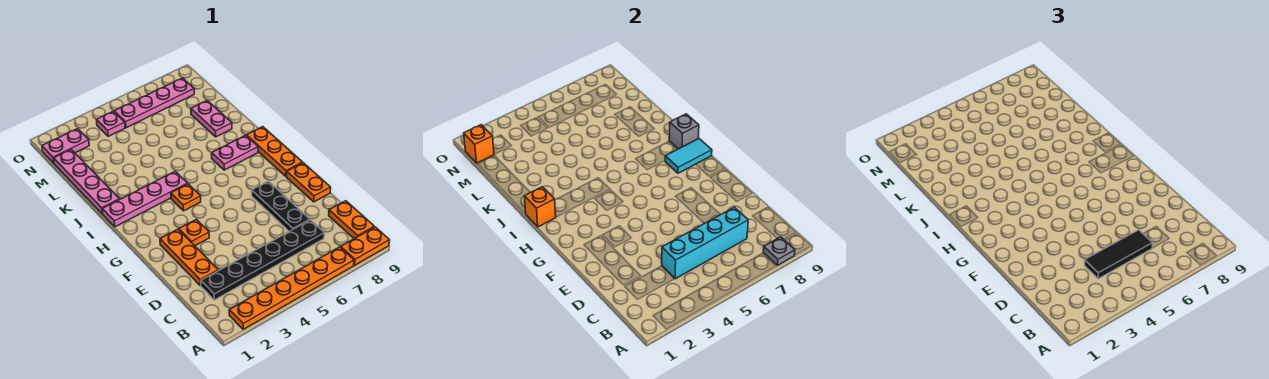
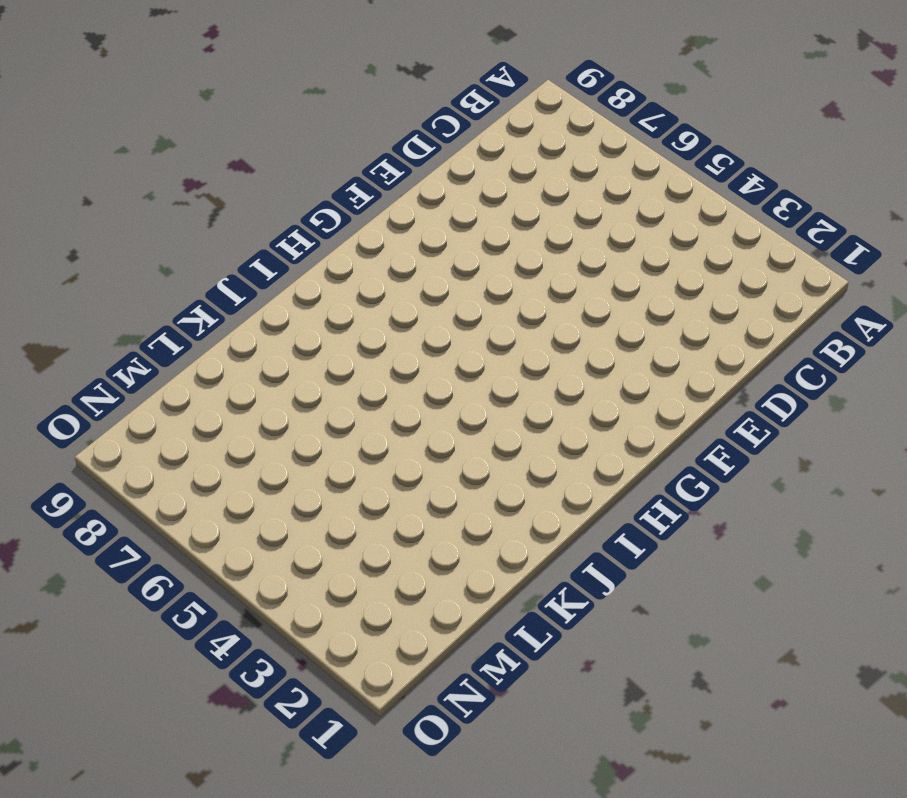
none -> orange plate A2:A7 level 1
none -> orange plate A8:A9 level 1
none -> orange plate B9:C9 level 1

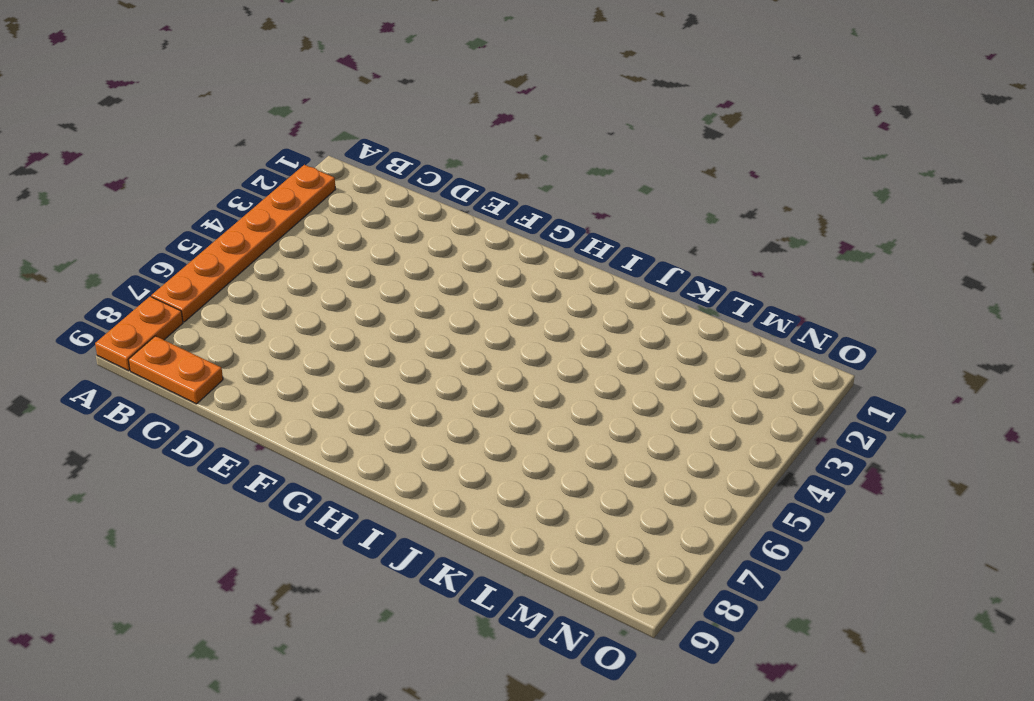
none -> black plate C2:C7 level 1
none -> orange plate D2:F2 level 1
none -> black plate D7:F7 level 1

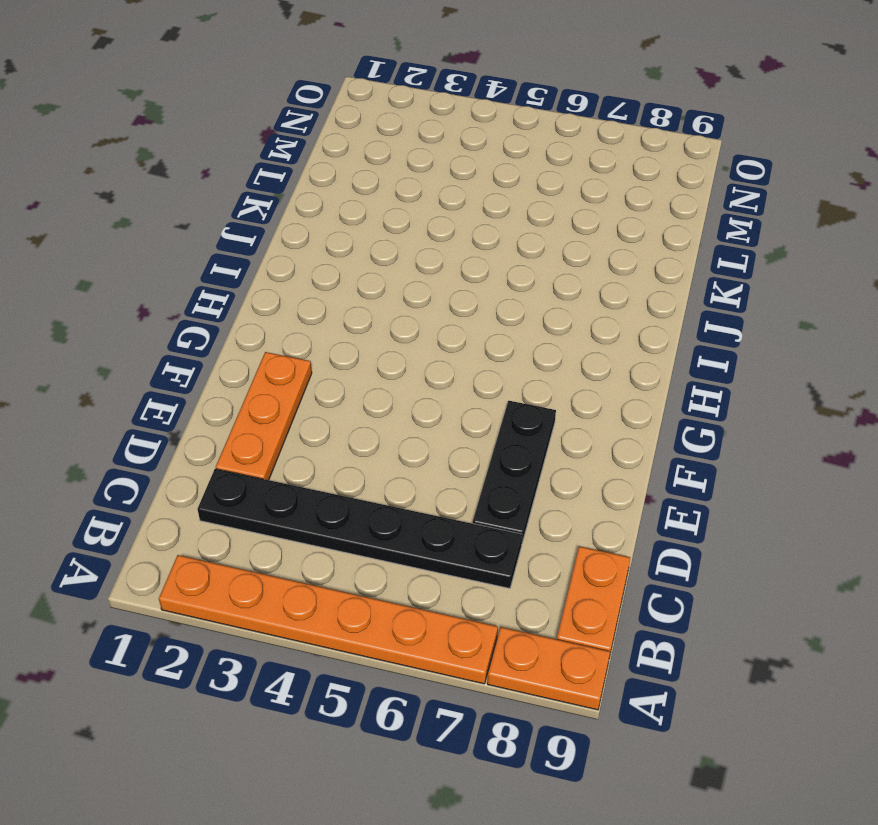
none -> orange plate E9:F9 level 1
none -> orange plate F3 level 1
none -> orange plate G9:I9 level 1

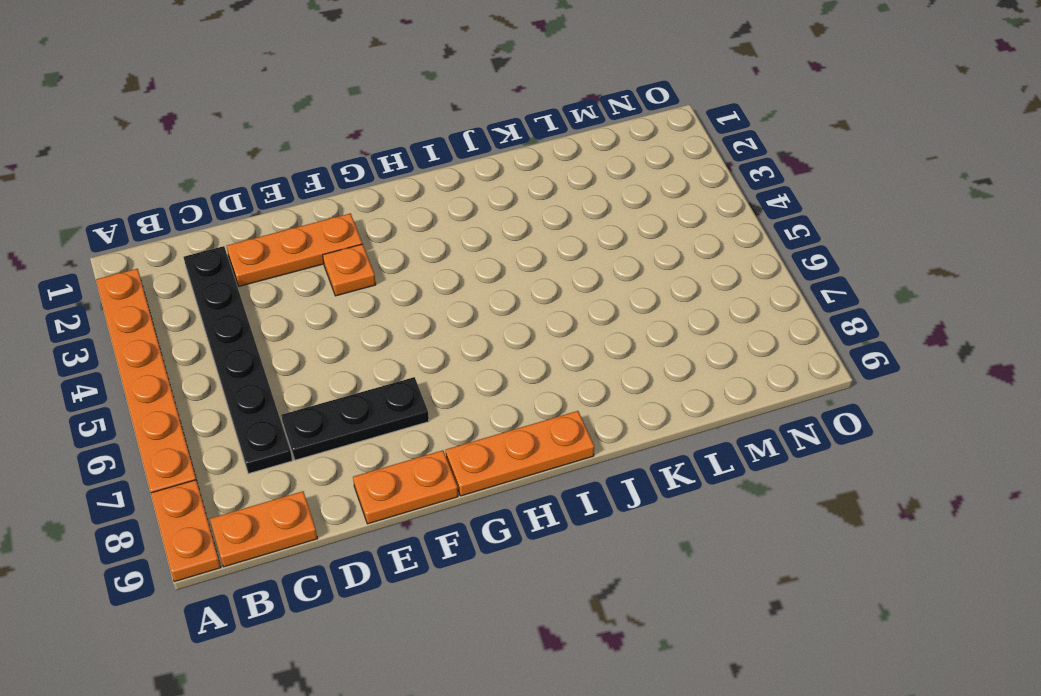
none -> orange plate H4 level 1
none -> pink plate I1:I4 level 1
none -> pink plate I7:I8 level 1

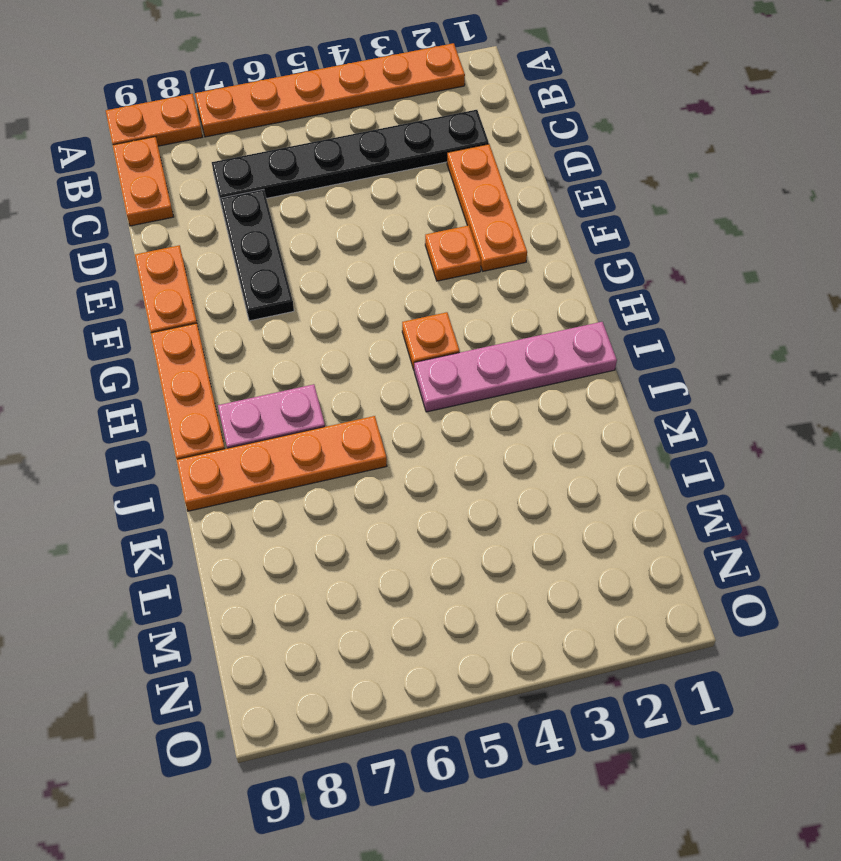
orange plate J6:J9 level 1 -> none
none -> pink plate J1:M1 level 1
none -> pink plate K8:L8 level 1
none -> pink plate N1:N2 level 1

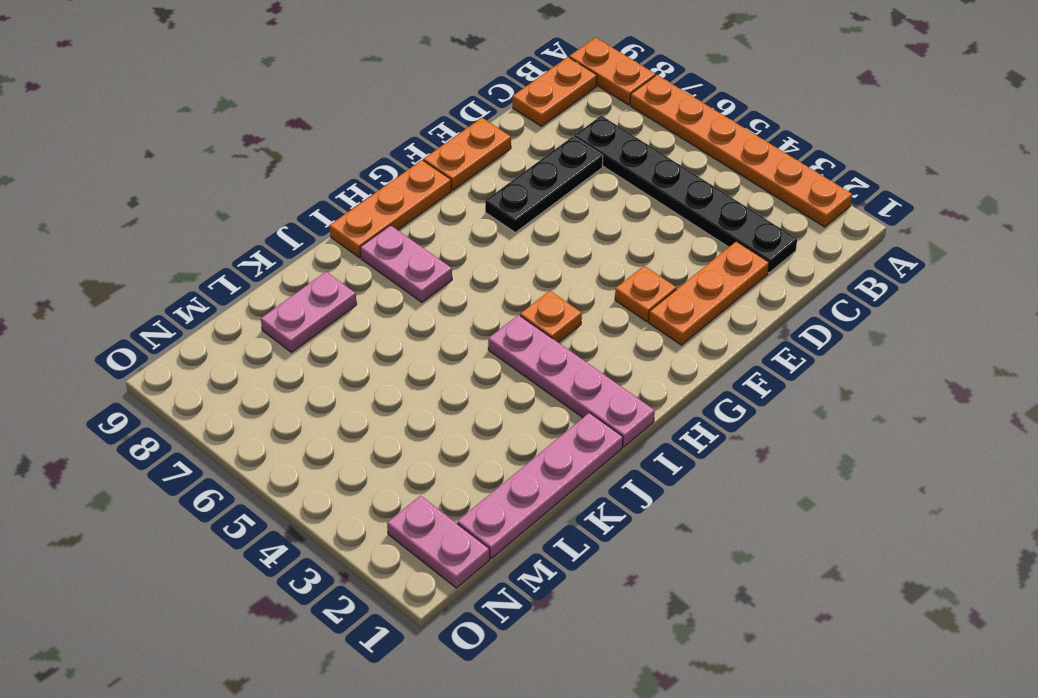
none -> pink plate N4 level 1
none -> pink plate N5:N8 level 1
none -> grey plate A8 level 2

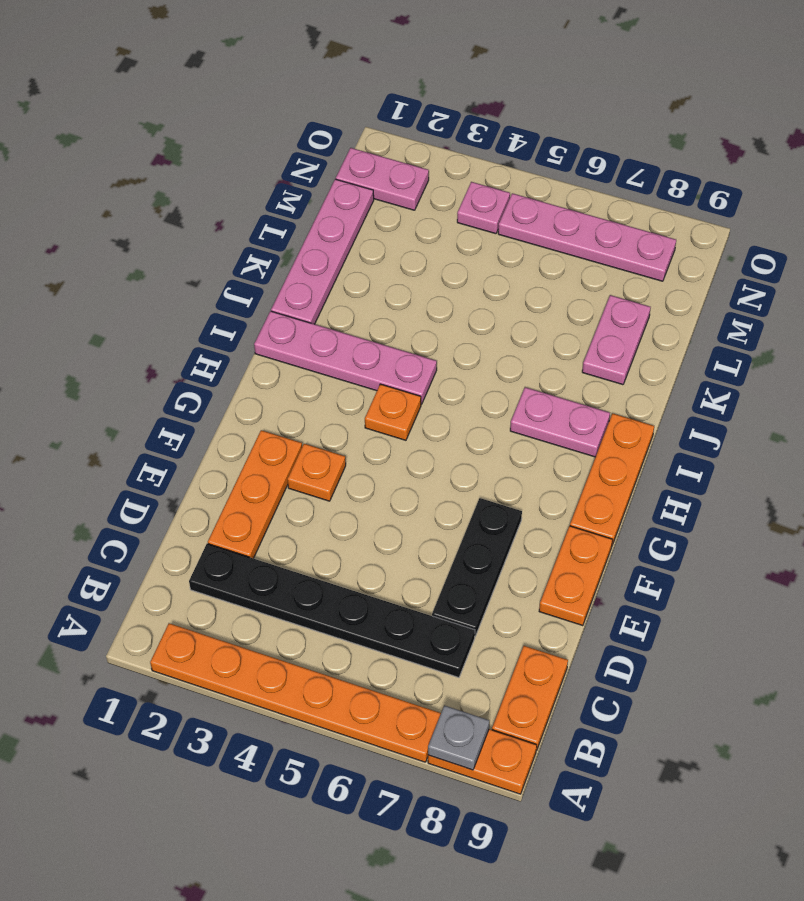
none -> cyan brick C4:C7 level 2
none -> cyan tile H8:H9 level 2
none -> orange brick I1 level 2

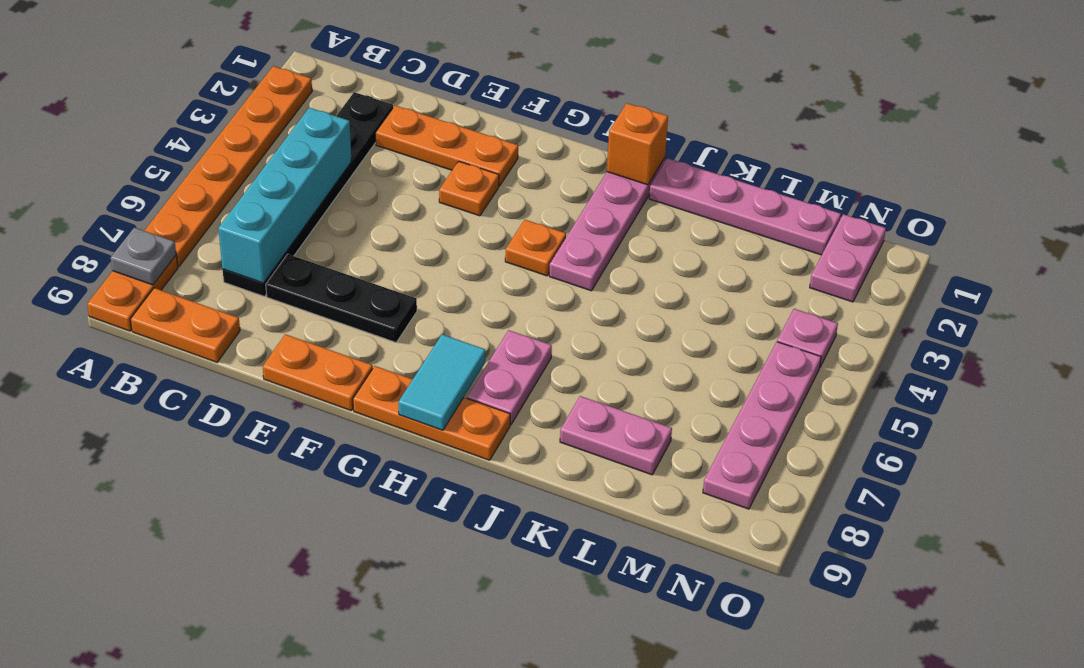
none -> grey brick I9 level 2
none -> orange brick N1 level 2
none -> black tile C4:C6 level 3

